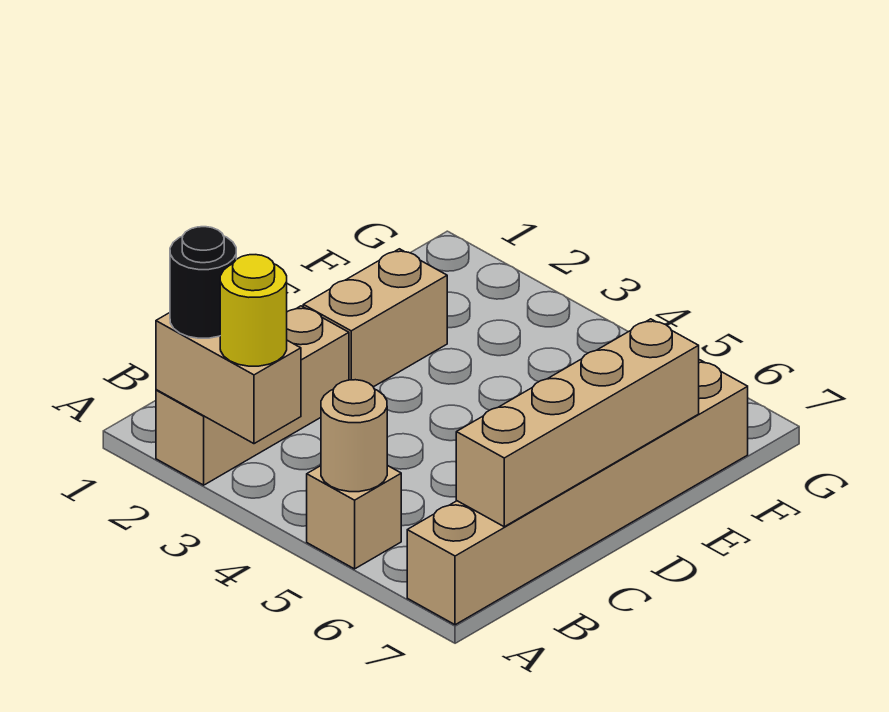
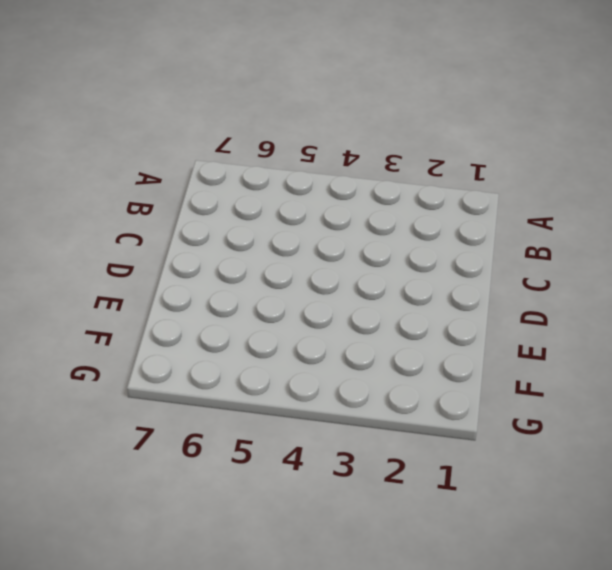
none -> tan brick A2:C2 level 1
none -> tan brick A5 level 1

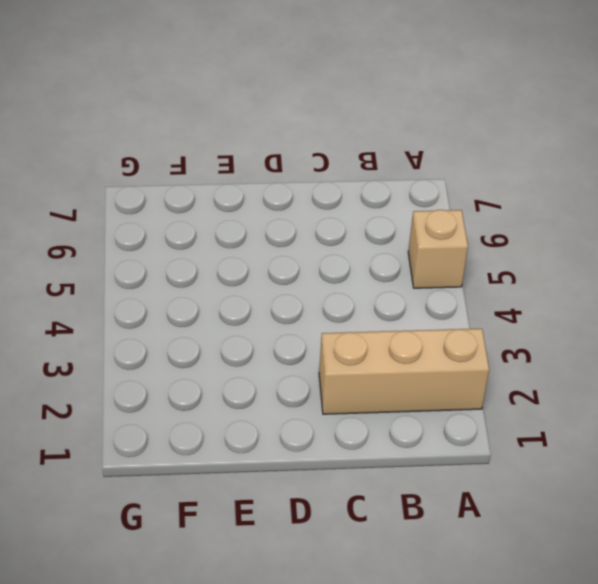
none -> tan brick A7:F7 level 1
none -> tan brick D2:E2 level 1

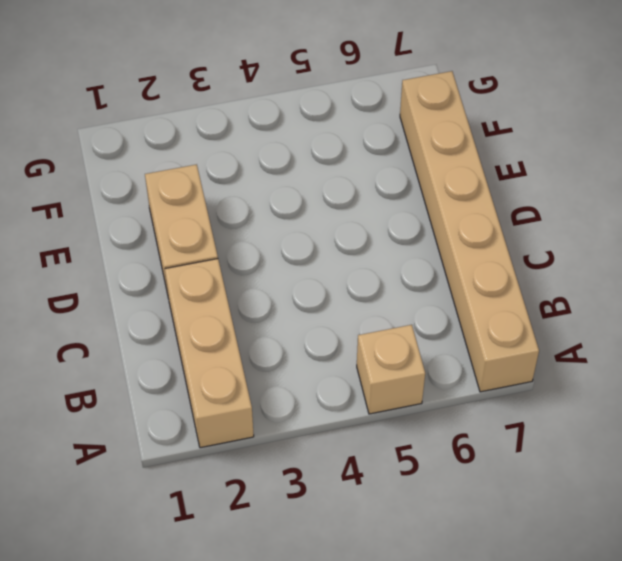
none -> tan brick A2:A3 level 2
none -> tan round brick A5 level 2

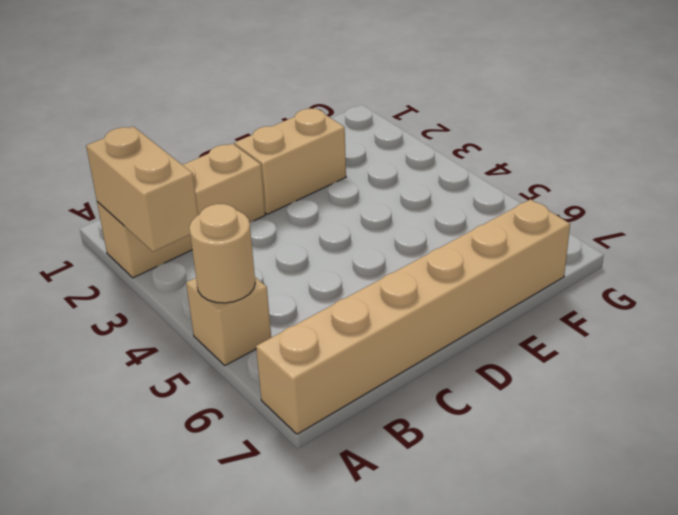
none -> tan brick B7:E7 level 2
none -> black round brick A2 level 3

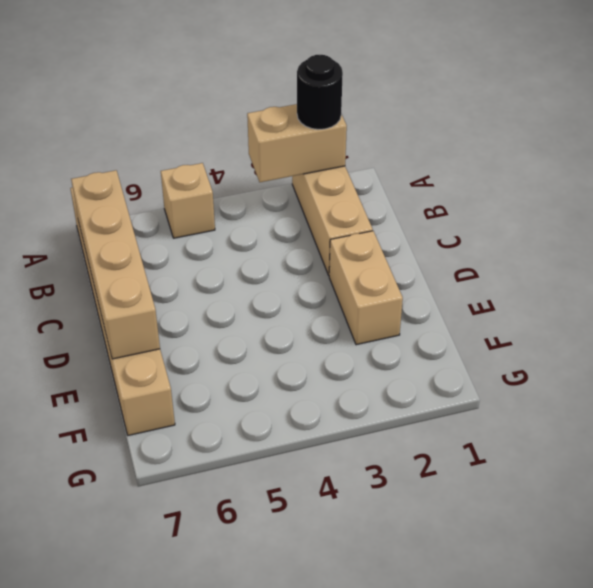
none -> tan round brick A5 level 2
none -> yellow round brick A3 level 3

